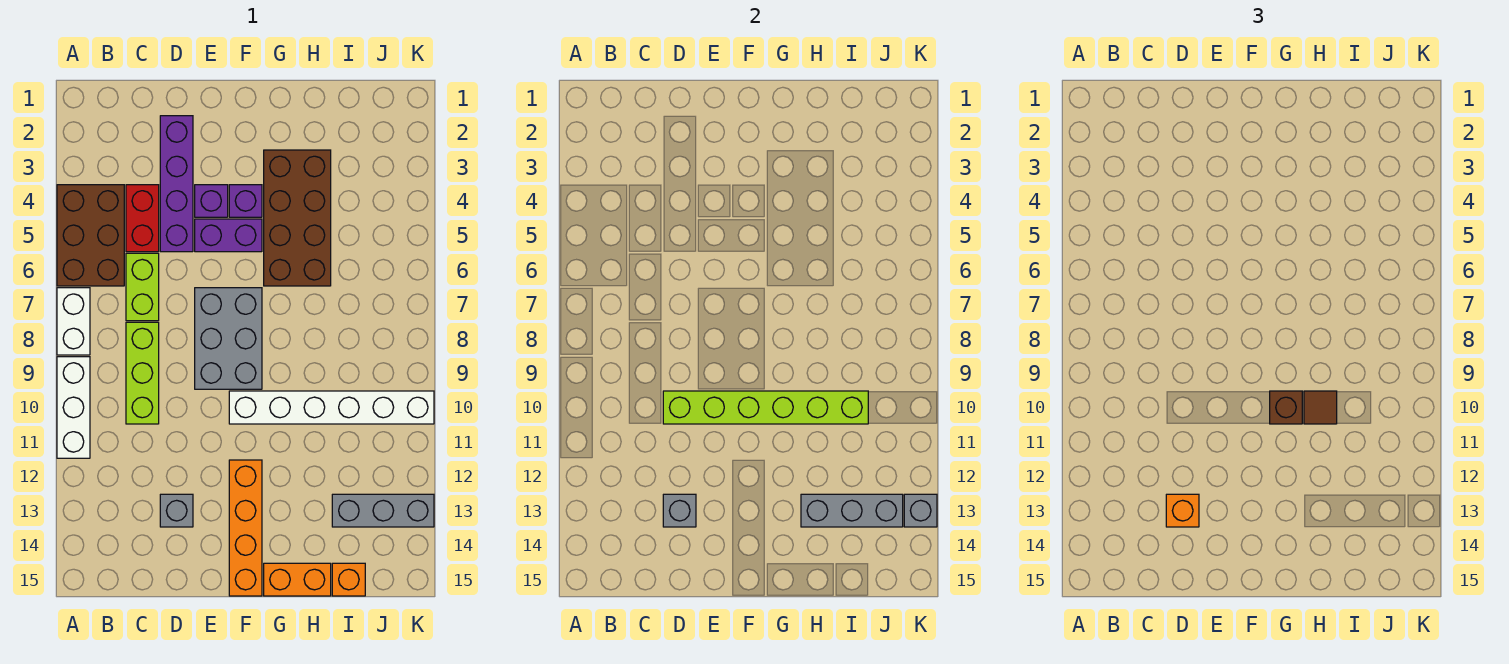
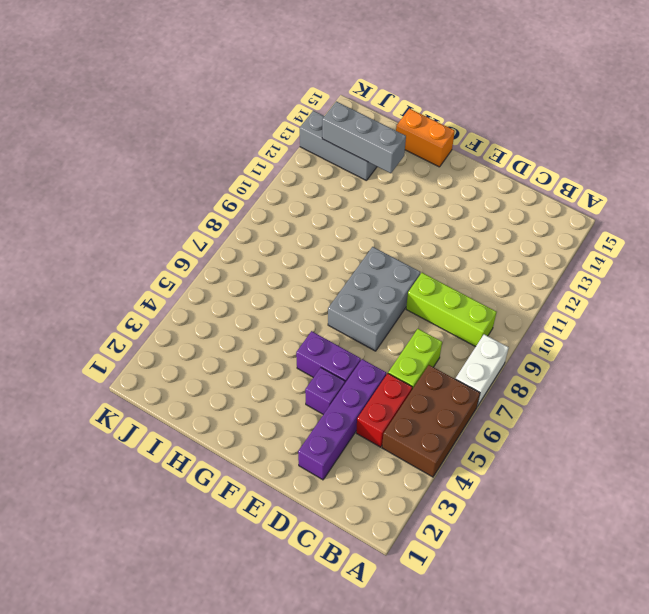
lime brick B9:D9 level 1 -> lime brick C8:C10 level 1
none -> white brick A9:A11 level 1
none -> grey brick D13 level 1
none -> purple brick F4 level 1

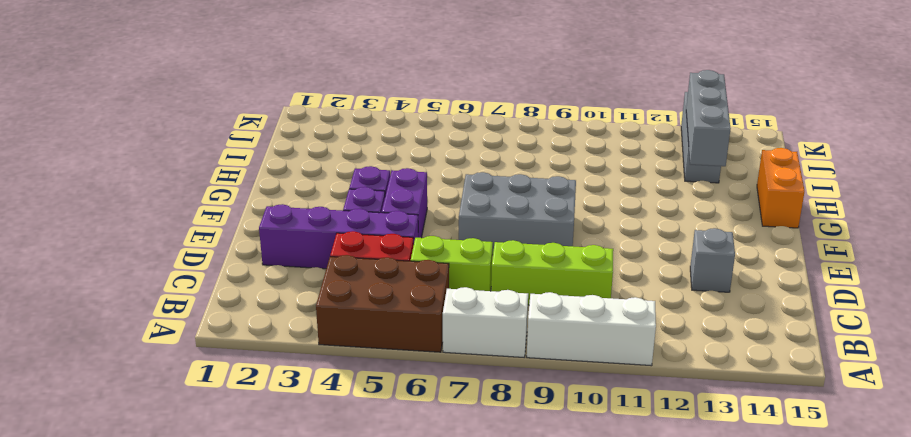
none -> white brick F10:K10 level 1
none -> orange brick F12:F15 level 1
none -> brown brick G3:H6 level 1

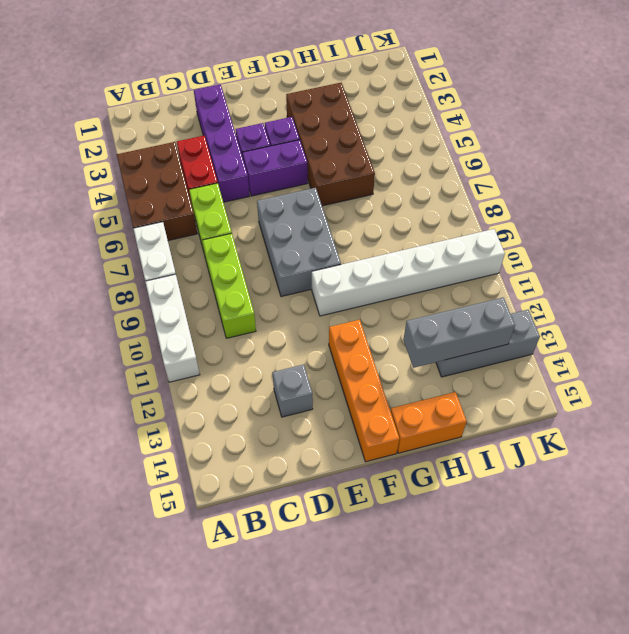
none -> orange brick I15 level 1
none -> lime brick D10:I10 level 2
none -> grey brick D13 level 2

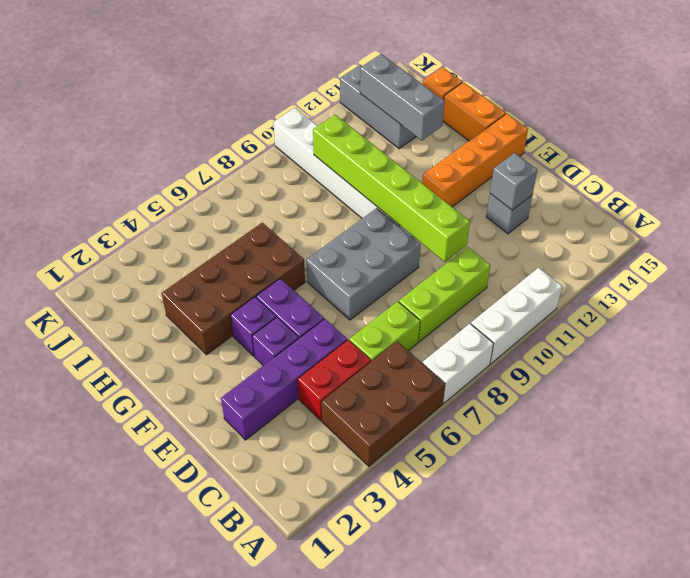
none -> grey brick K13 level 2
none -> orange brick D13 level 3
none -> brown brick G10 level 3

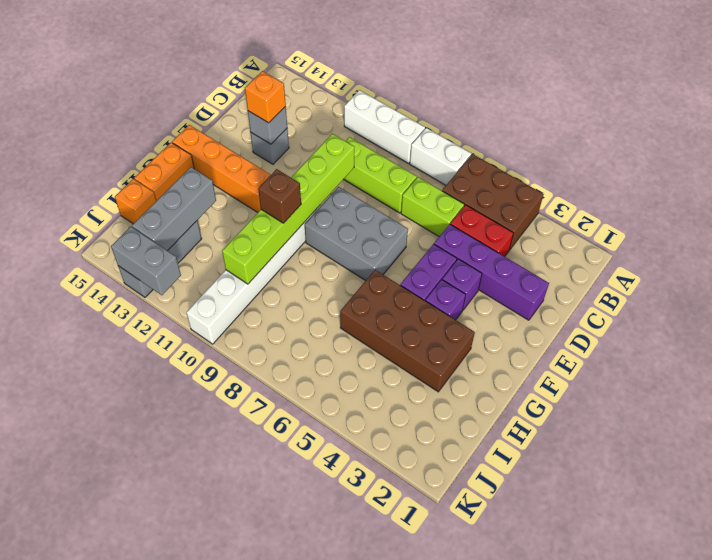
grey brick K12:K13 level 2 -> grey brick K13 level 2
none -> brown tile H10 level 3

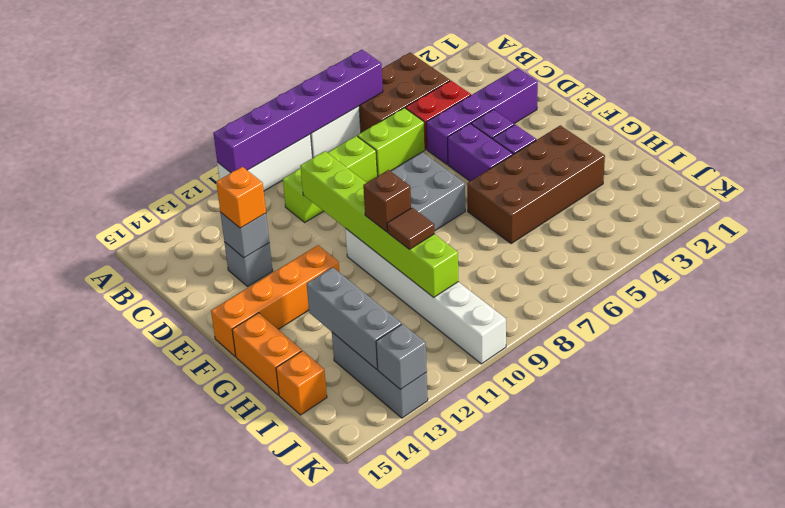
purple brick A6:A11 level 2 -> none

